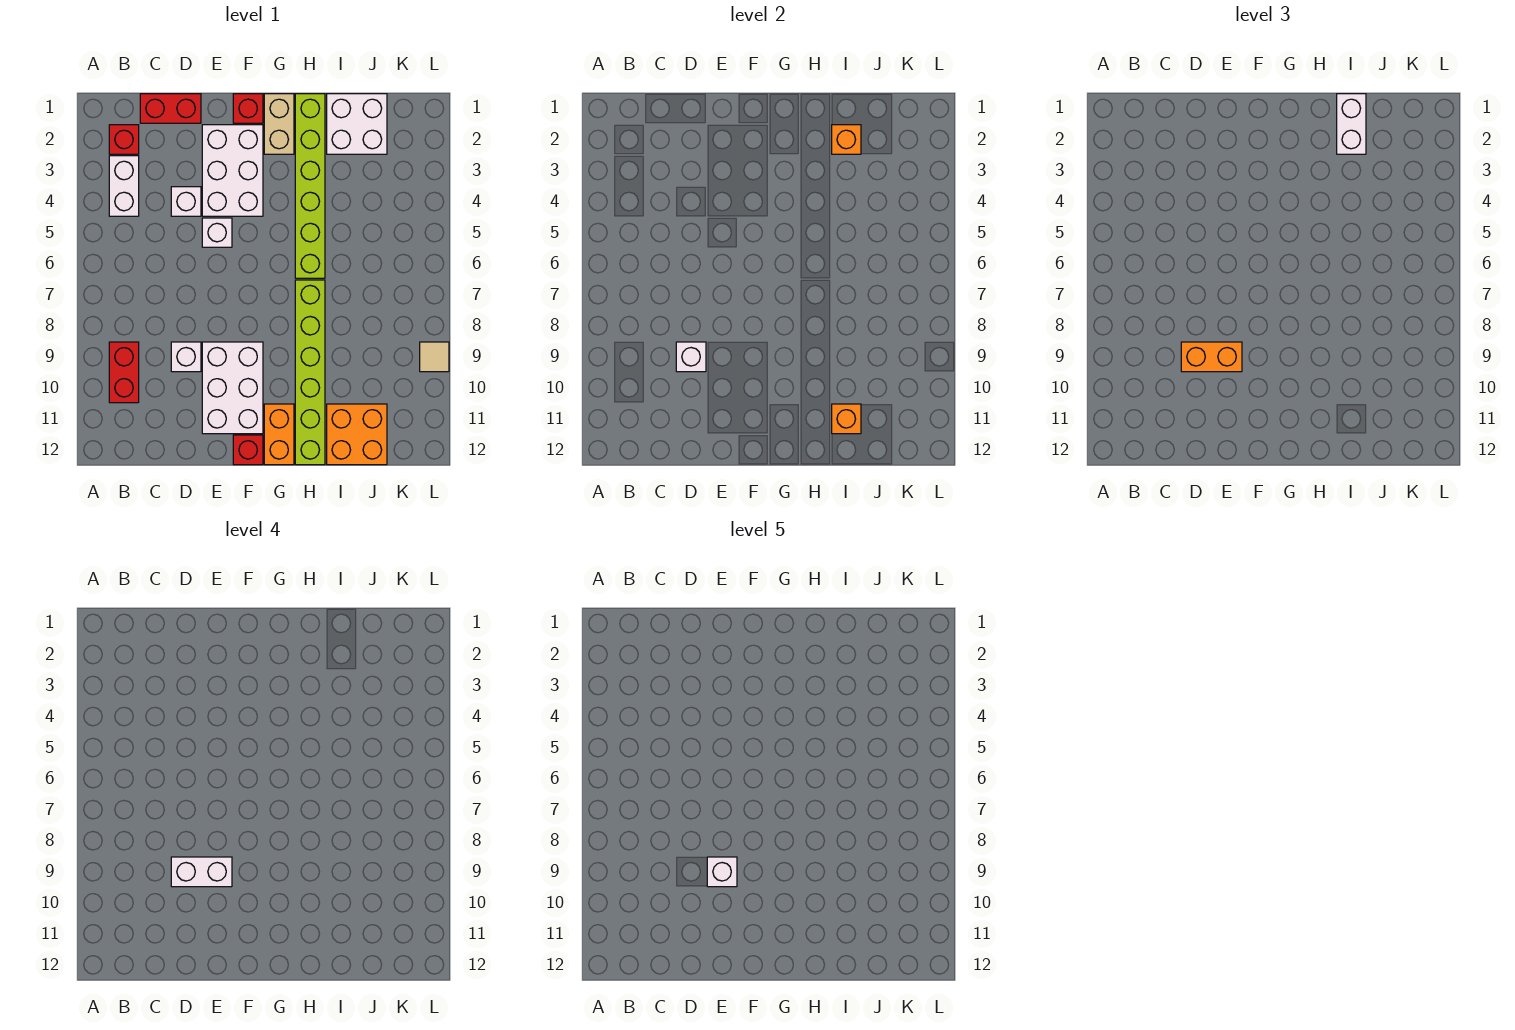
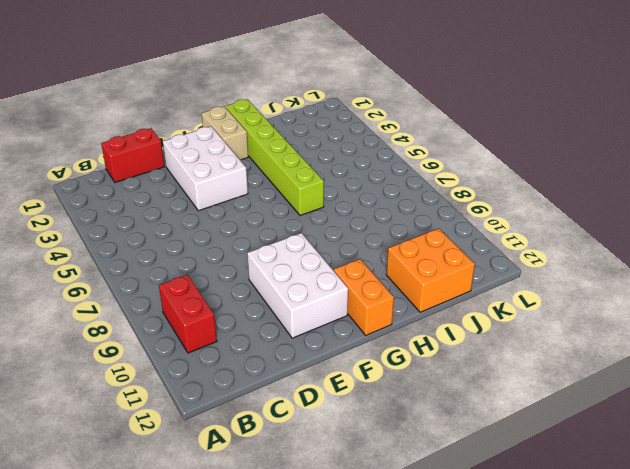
none -> red brick B2 level 1
none -> white brick B3:B4 level 1
none -> white brick D4 level 1

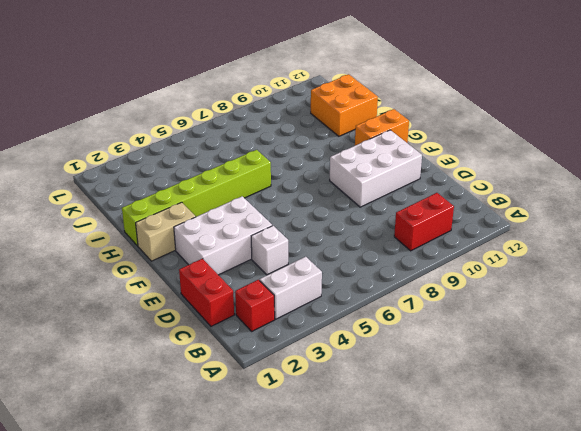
none -> white brick D9 level 1
none -> white brick E5 level 1
none -> red brick F1 level 1

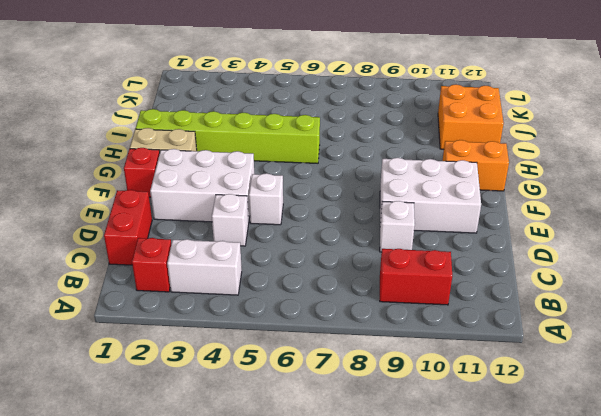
none -> red brick F12 level 1
none -> lime brick H7:H12 level 1
none -> white brick I1:J2 level 1

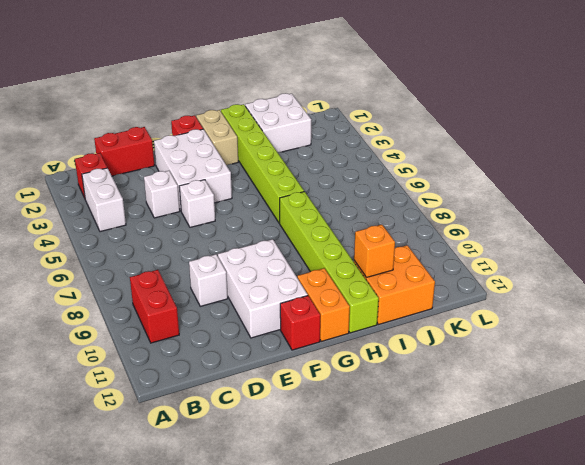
none -> tan tile L9 level 1
none -> white brick D9 level 2
none -> orange brick I2 level 2

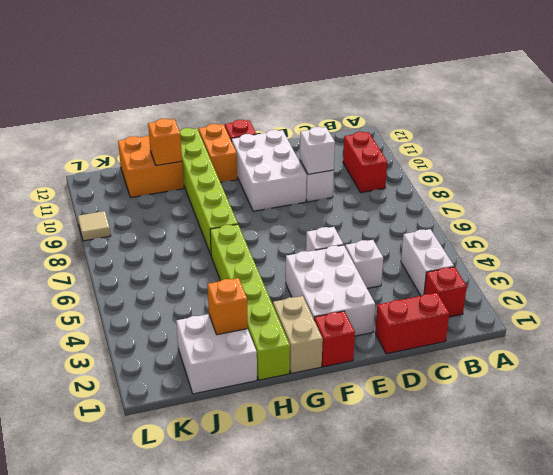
none -> orange brick D9:E9 level 3
none -> white brick I1:I2 level 3
none -> white brick D9:E9 level 4

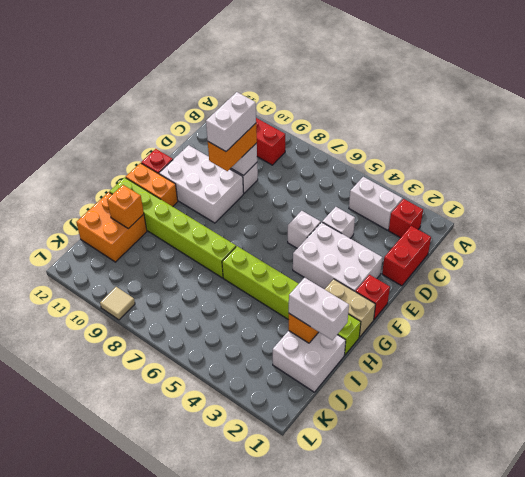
none -> white brick E9 level 5

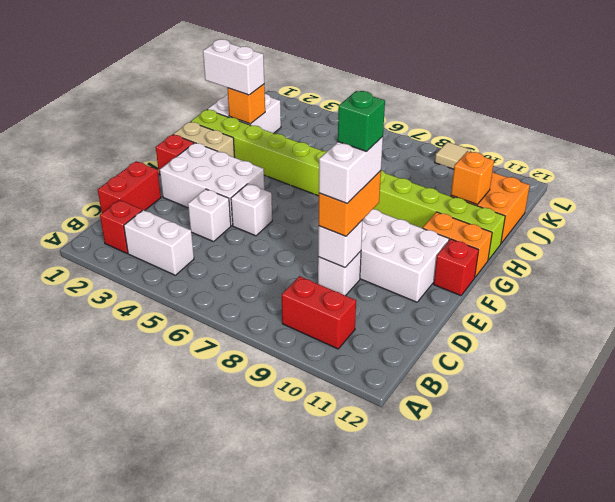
green brick E9 level 5 -> white brick E9 level 5

